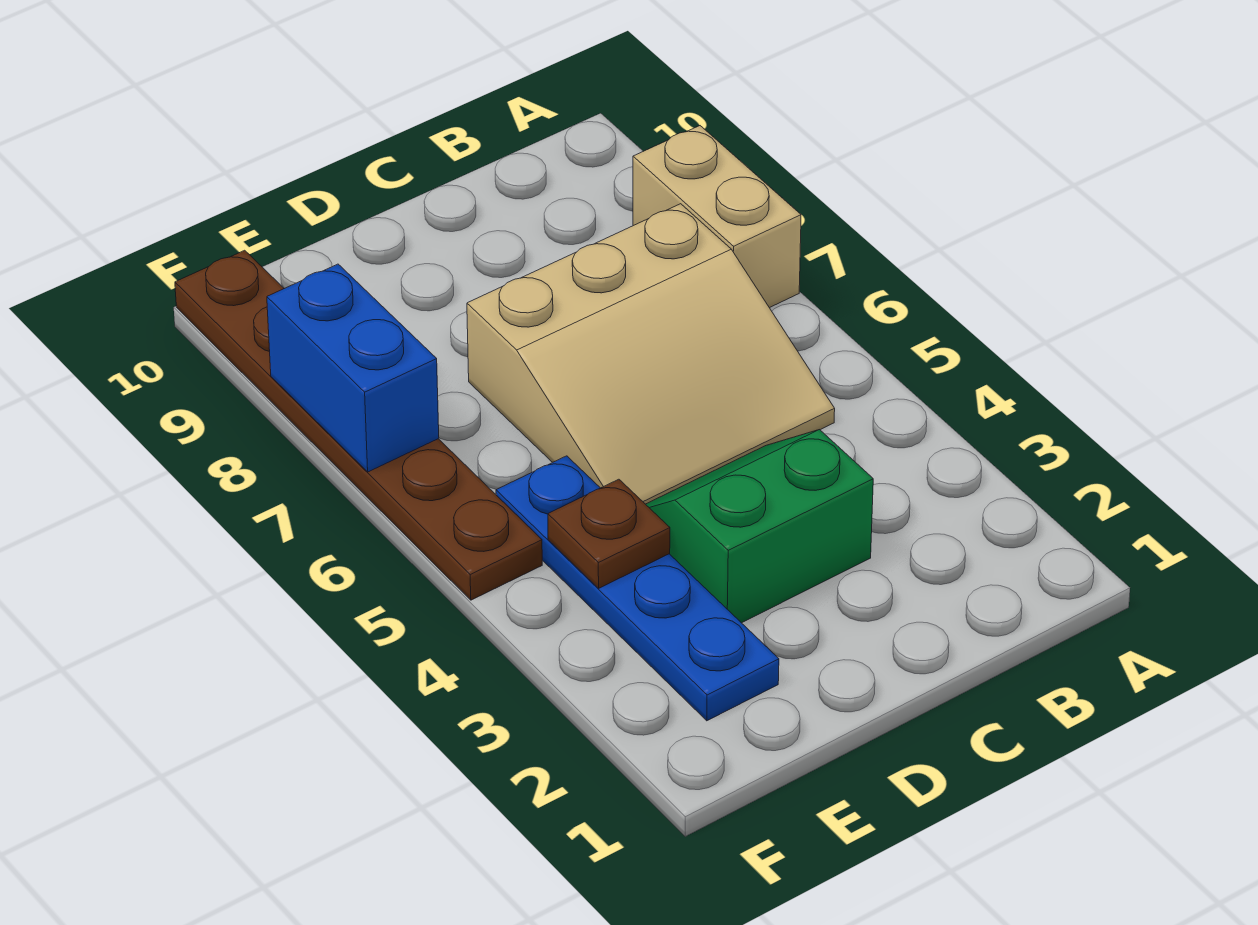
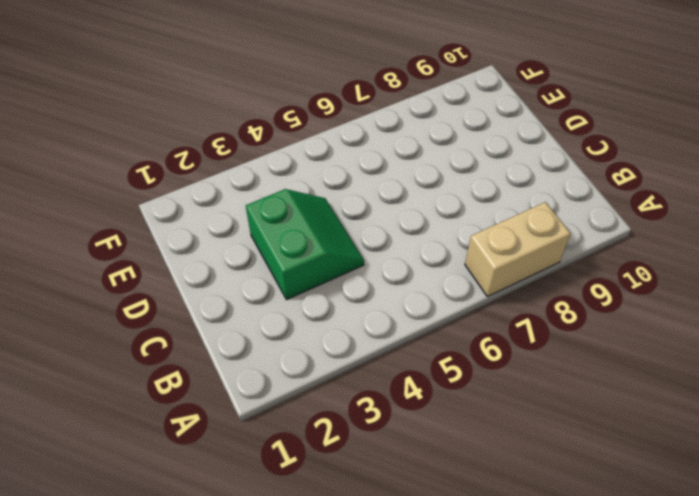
none -> tan slope B5:D7 level 1 top 7
none -> blue plate E2:E5 level 1

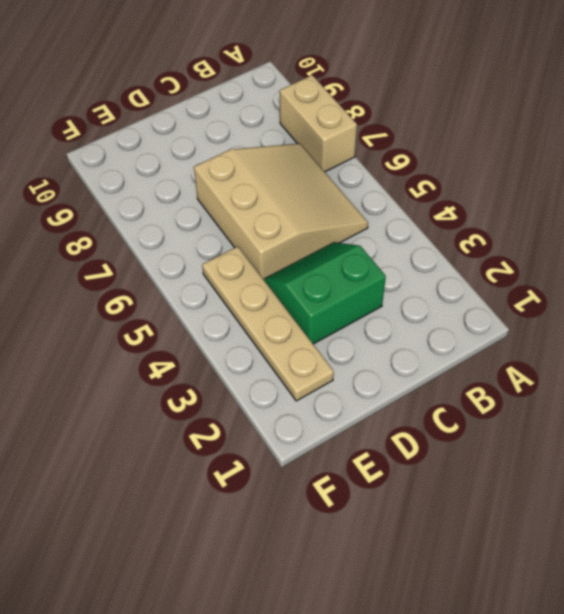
tan slope B5:D7 level 1 top D -> tan slope B5:D7 level 1 top 7
tan plate E2:E5 level 1 -> blue plate E2:E5 level 1
none -> brown plate F5:F10 level 1
none -> brown plate E4 level 2

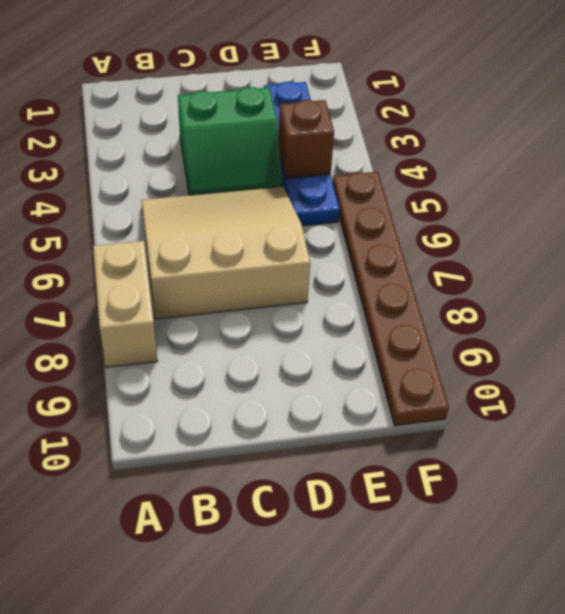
brown brick E4 level 2 -> brown plate E4 level 2
none -> blue brick F7:F8 level 2

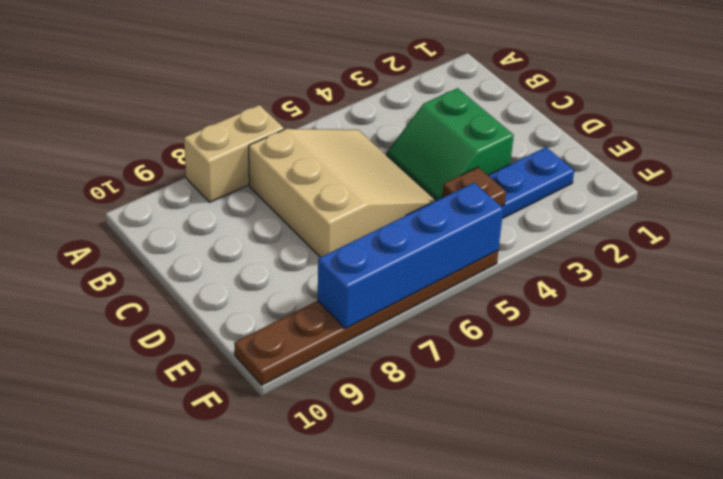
blue brick F5:F8 level 2 -> blue brick F7:F8 level 2

